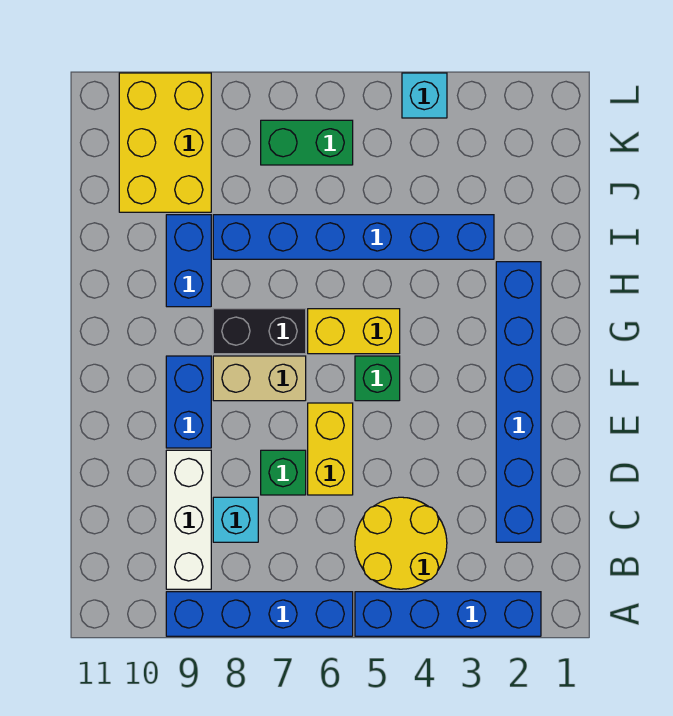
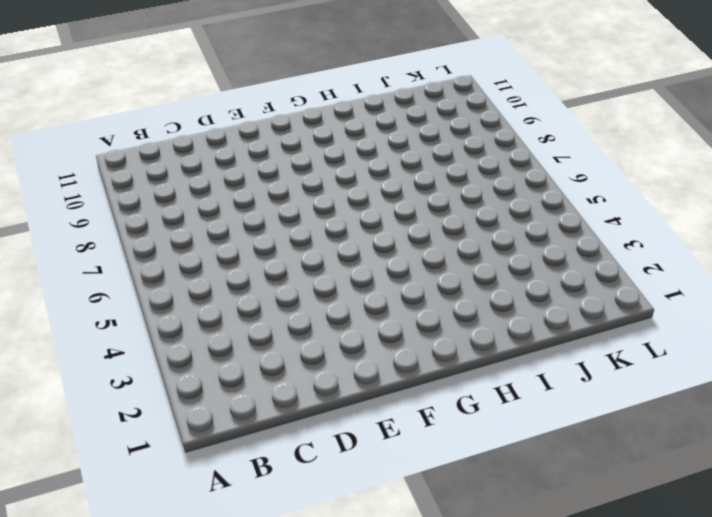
none -> blue brick A2:A5 level 1
none -> blue brick A6:A9 level 1
none -> yellow round brick B4:C5 level 1

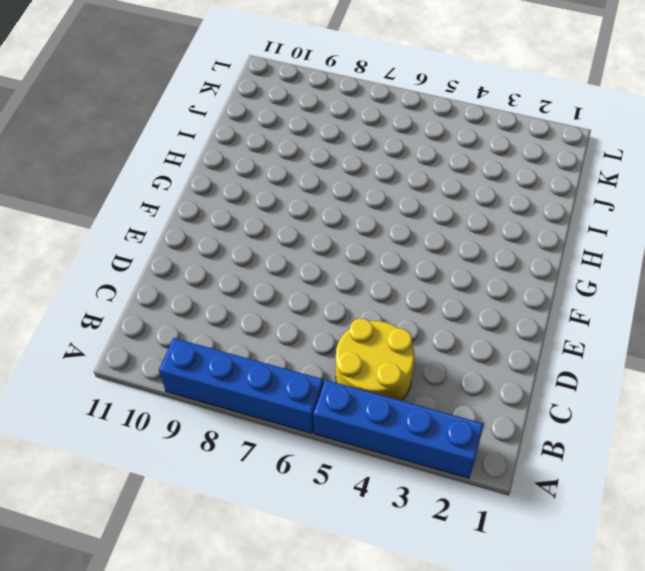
none -> white brick B9:D9 level 1
none -> blue brick C2:H2 level 1
none -> cyan brick C8 level 1

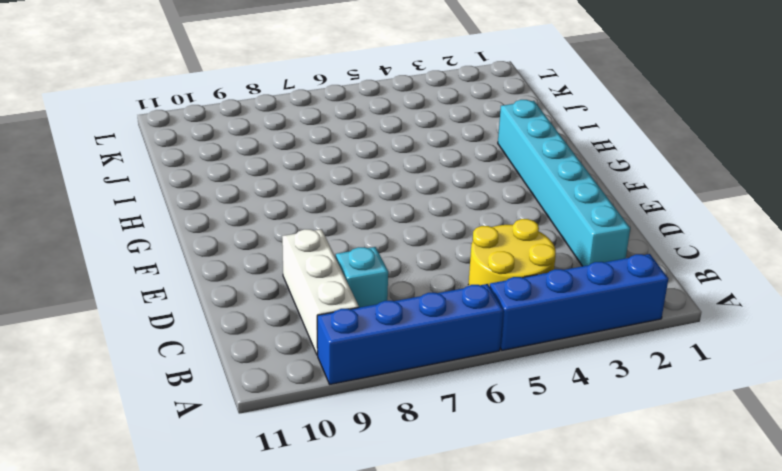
cyan brick C2:H2 level 1 -> blue brick C2:H2 level 1
none -> yellow brick D6:E6 level 1
none -> green brick D7 level 1
none -> blue brick E9:F9 level 1

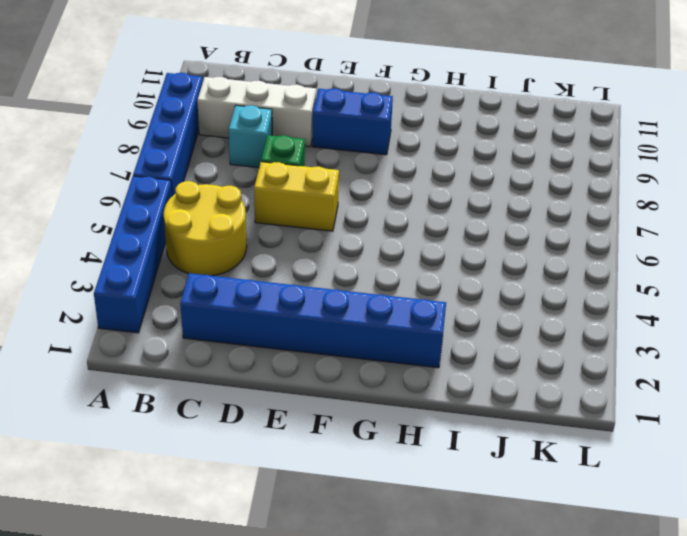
none -> green brick F5 level 1
none -> tan brick F7:F8 level 1
none -> yellow brick G5:G6 level 1

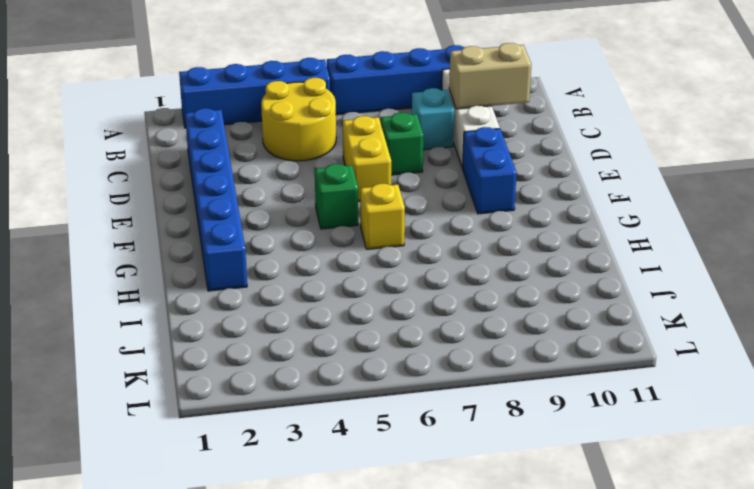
tan brick C9:C10 level 2 -> tan brick F7:F8 level 1
yellow brick G6 level 1 -> yellow brick G5:G6 level 1
none -> black brick G7:G8 level 1
none -> blue brick H9:I9 level 1
none -> blue brick I3:I8 level 1

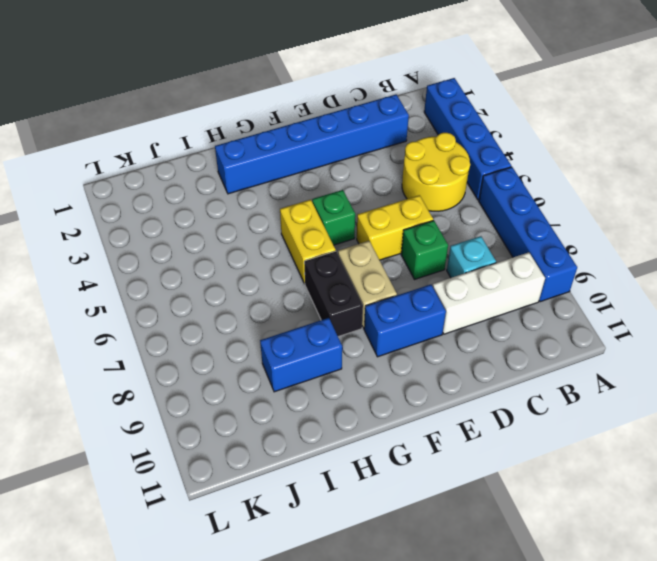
none -> blue brick I3:I8 level 1
none -> yellow brick J9:L10 level 1
none -> green brick K6:K7 level 1

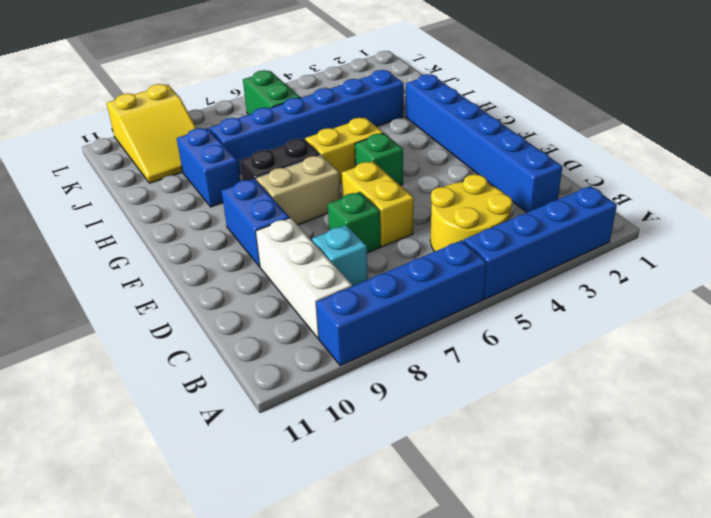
green brick J6:K6 level 1 -> green brick K6:K7 level 1
yellow slope J9:L10 level 1 top L -> yellow brick J9:L10 level 1
none -> cyan brick L4 level 1

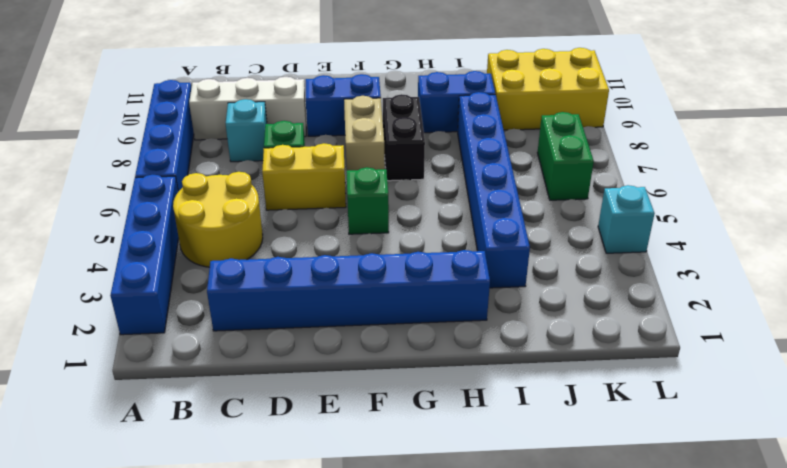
none -> yellow brick G5:G6 level 1

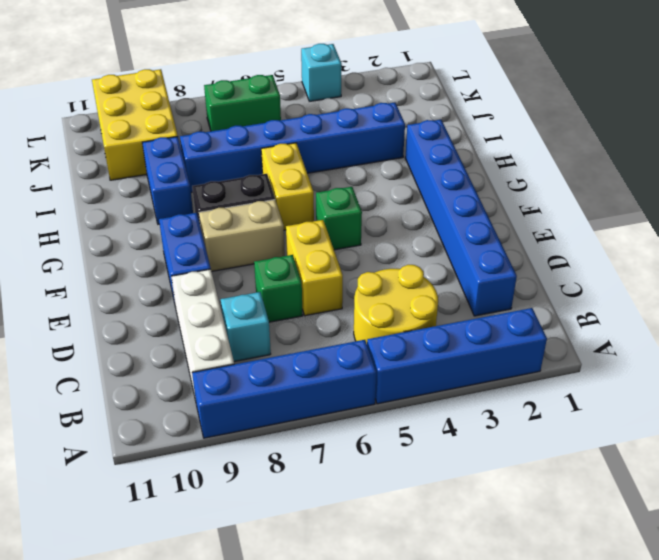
yellow brick G6:H6 level 1 -> yellow brick G5:G6 level 1

